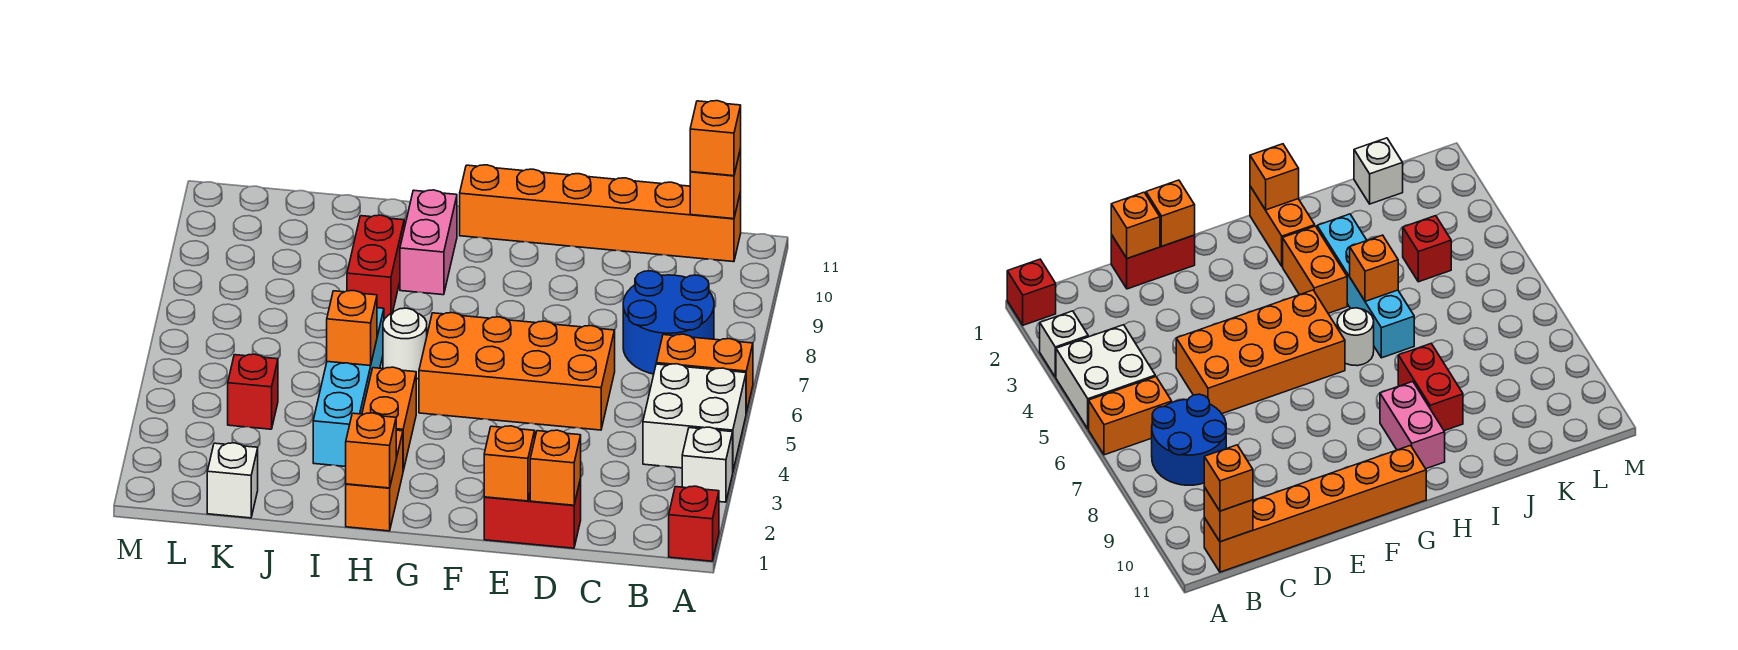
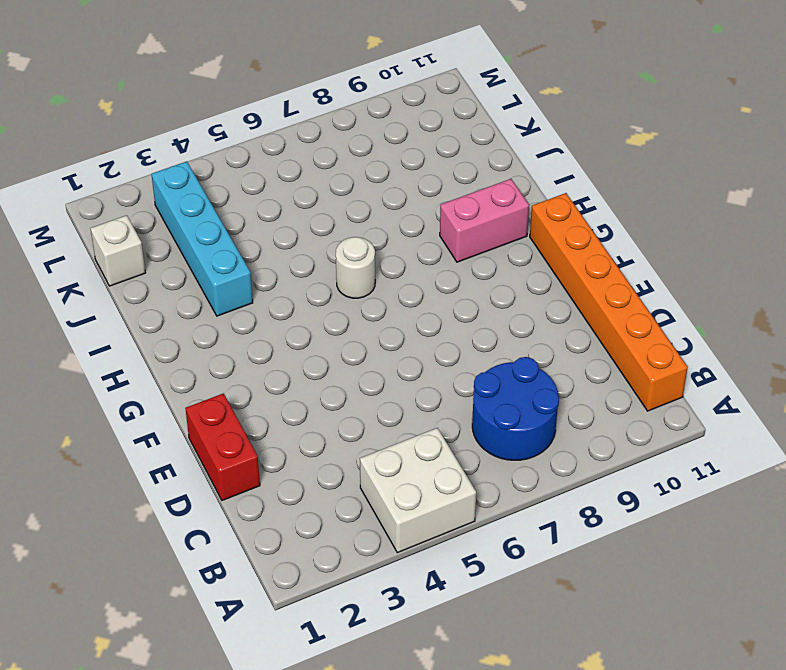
cyan brick I3:L3 level 1 -> cyan brick I3:I6 level 1
none -> red brick A1 level 1
none -> white brick A3 level 1
none -> orange brick A6:B6 level 1

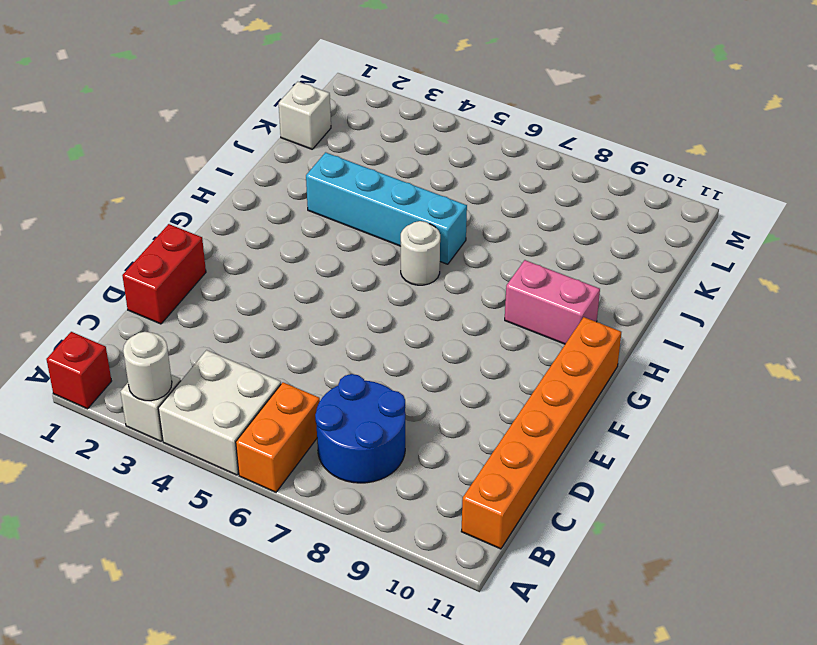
white round brick A3 level 2 -> none
none -> orange brick D5:G6 level 1
none -> orange brick H1:H2 level 1
none -> orange brick H3:H4 level 1

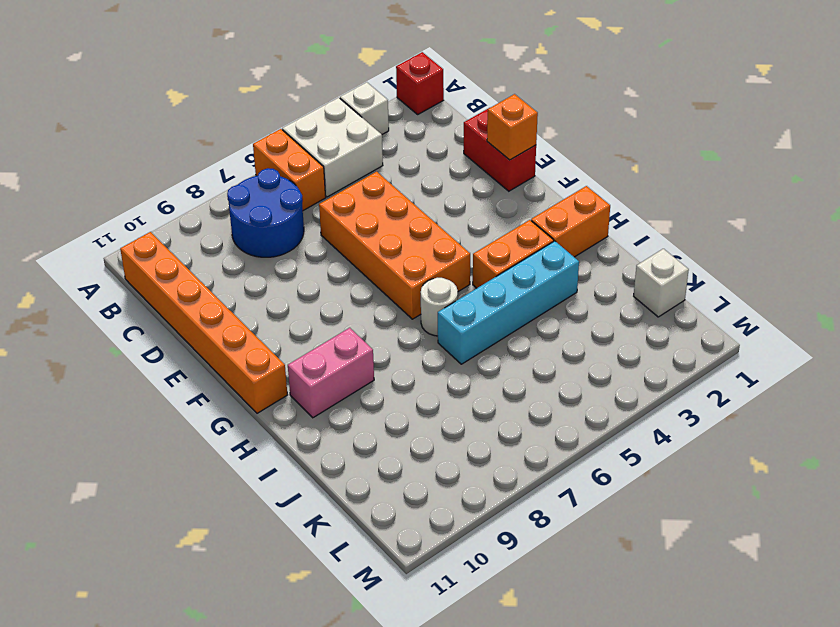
none -> red brick I8:I9 level 1
none -> red brick K4 level 1
none -> orange brick B11 level 2

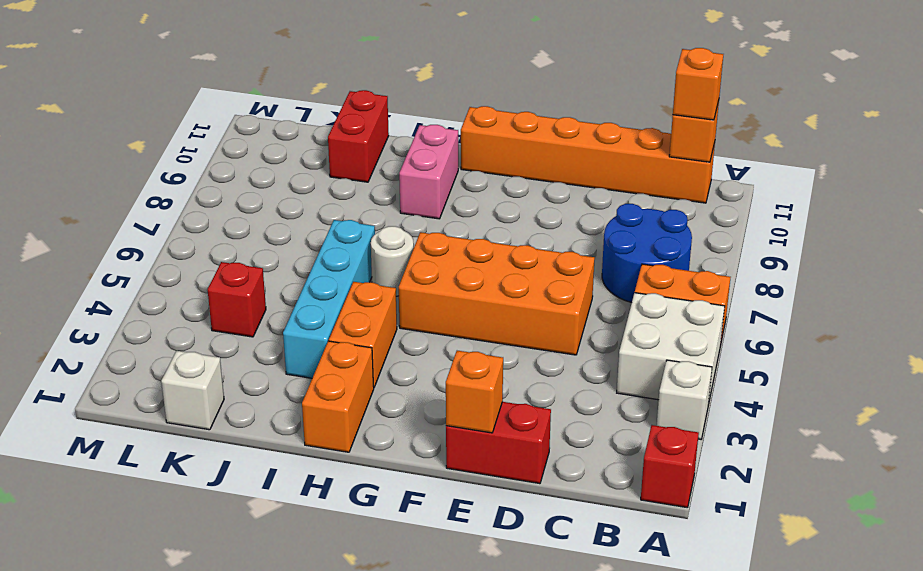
red brick J10:J11 level 1 -> red brick I8:I9 level 1
none -> orange brick D1 level 2
none -> orange brick H1 level 2
none -> orange brick I5 level 2

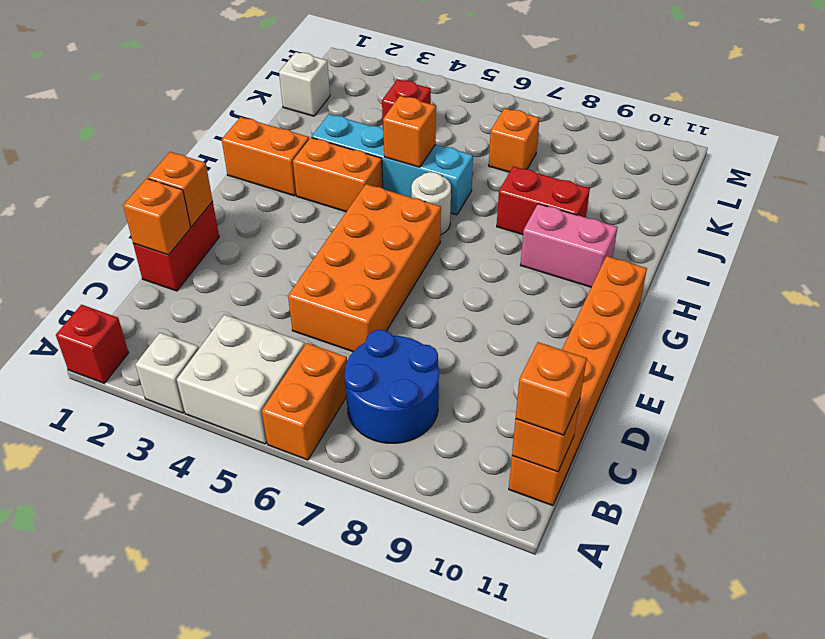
orange brick K7 level 1 -> orange brick H1 level 2

